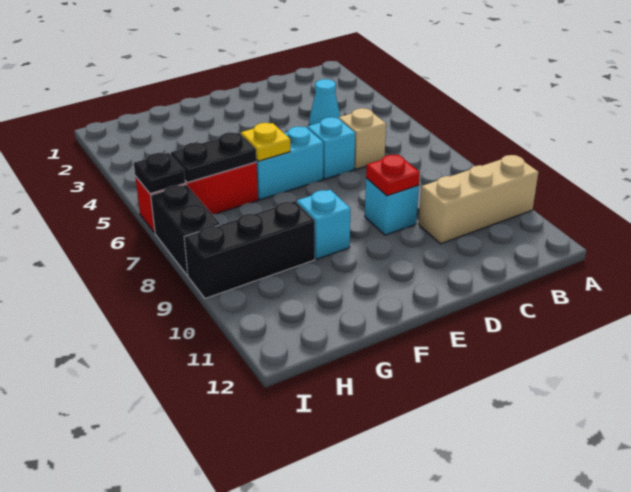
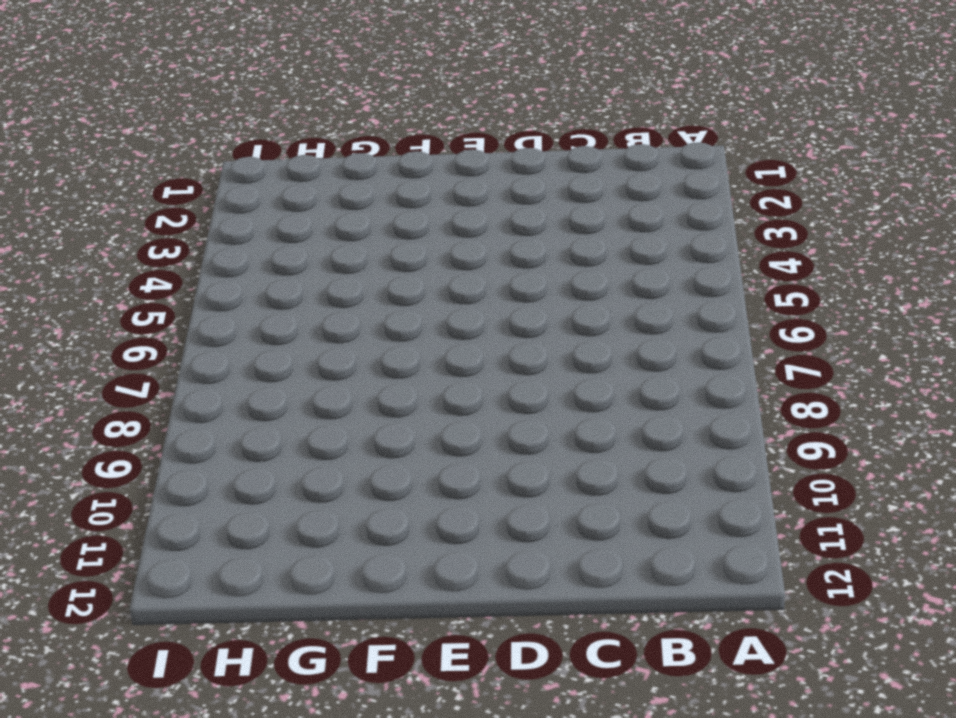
none -> tan brick A10:C10 level 1
none -> cyan cone C4 level 1
none -> tan brick C6 level 1

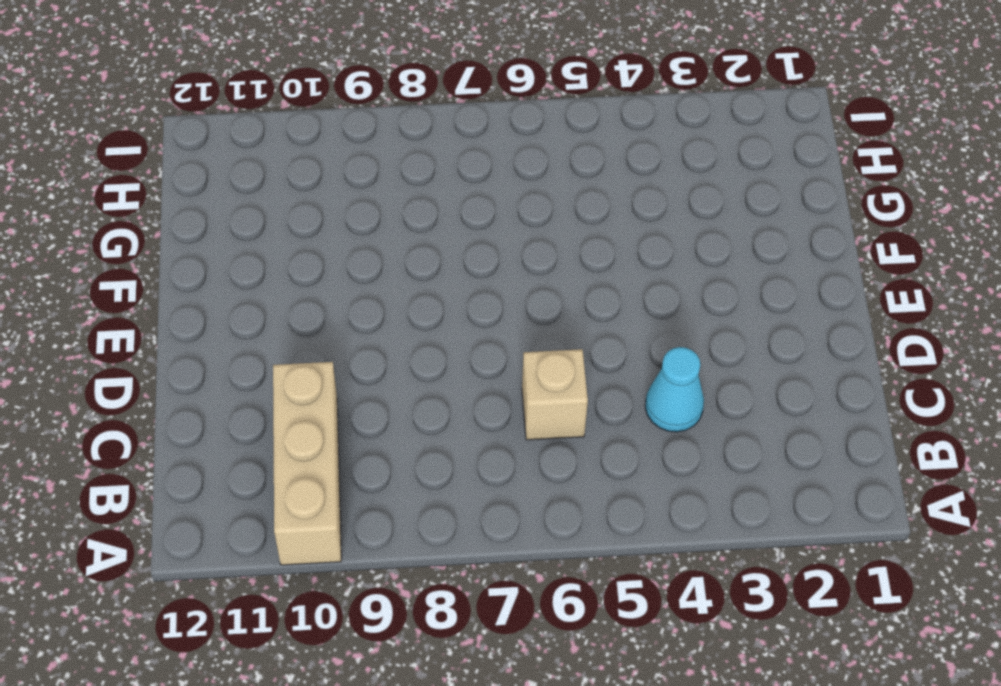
none -> cyan brick D6 level 1
none -> cyan brick D9 level 1
none -> cyan brick E6:F6 level 1

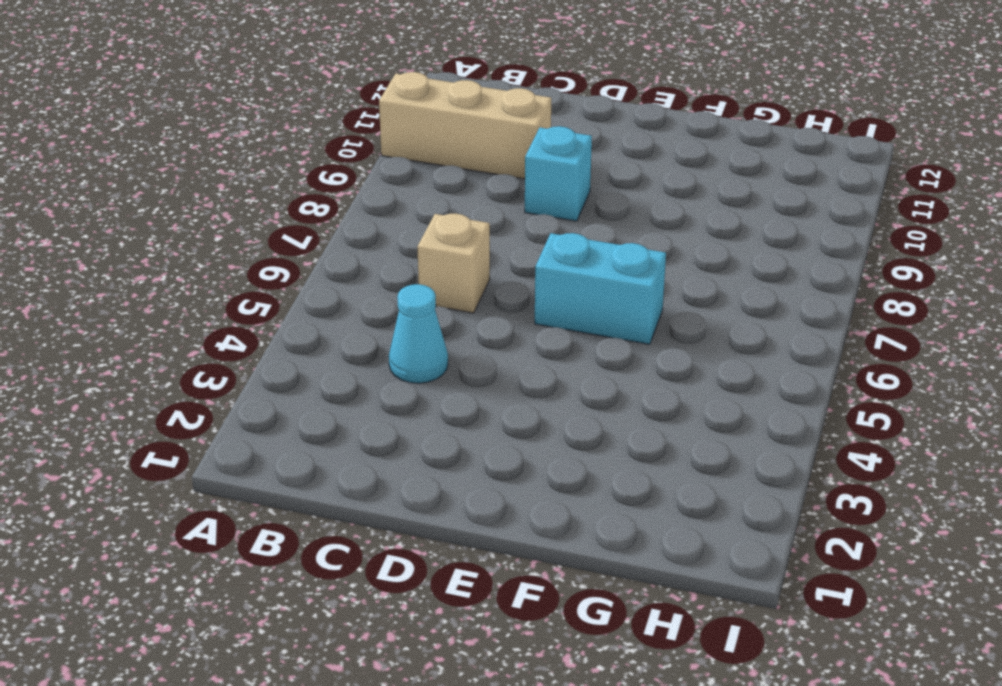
none -> cyan brick D6 level 1
none -> cyan brick F9 level 1
none -> red brick G6:I6 level 1

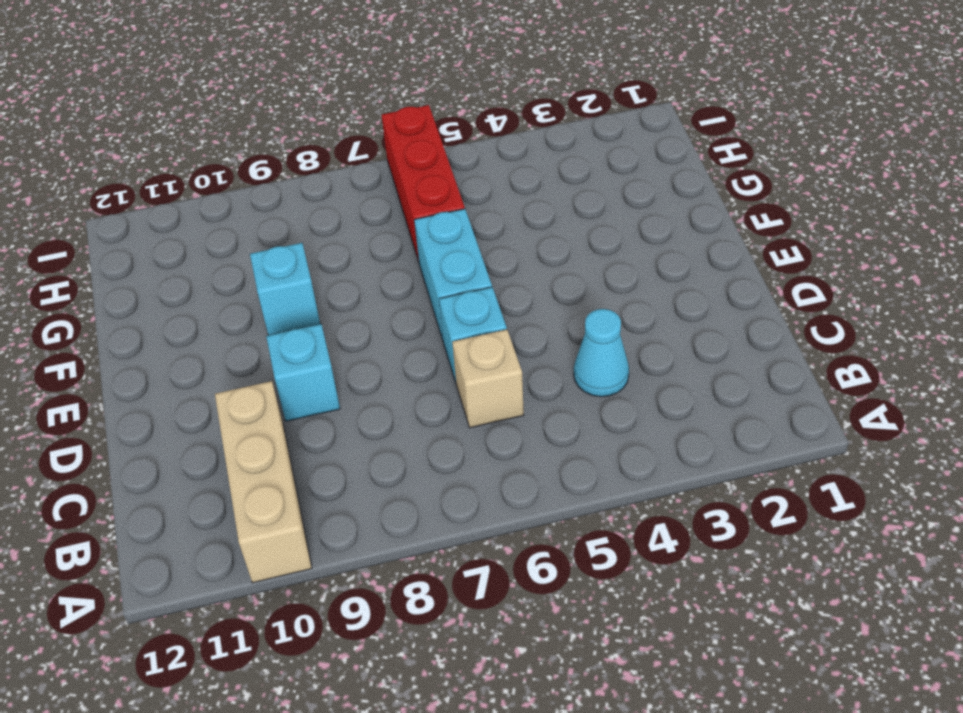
none -> black brick G9:I9 level 1
none -> black brick I7:I8 level 1
none -> red plate D9 level 2

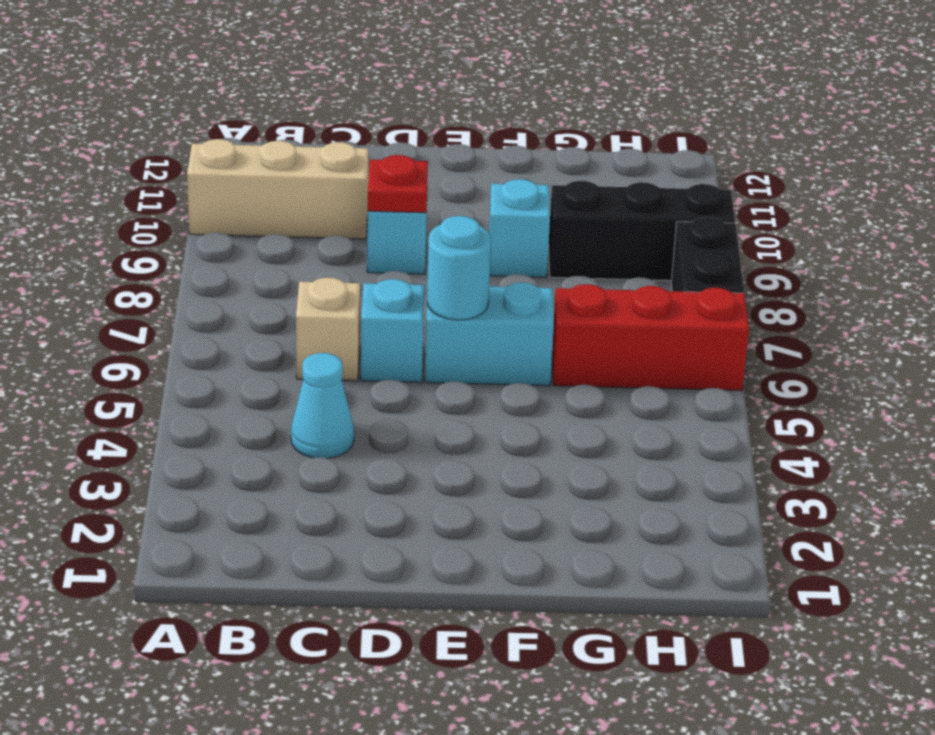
cyan round brick E6 level 2 -> none
none -> yellow plate F6 level 2
none -> black plate G6:H6 level 2
none -> black plate I6 level 2

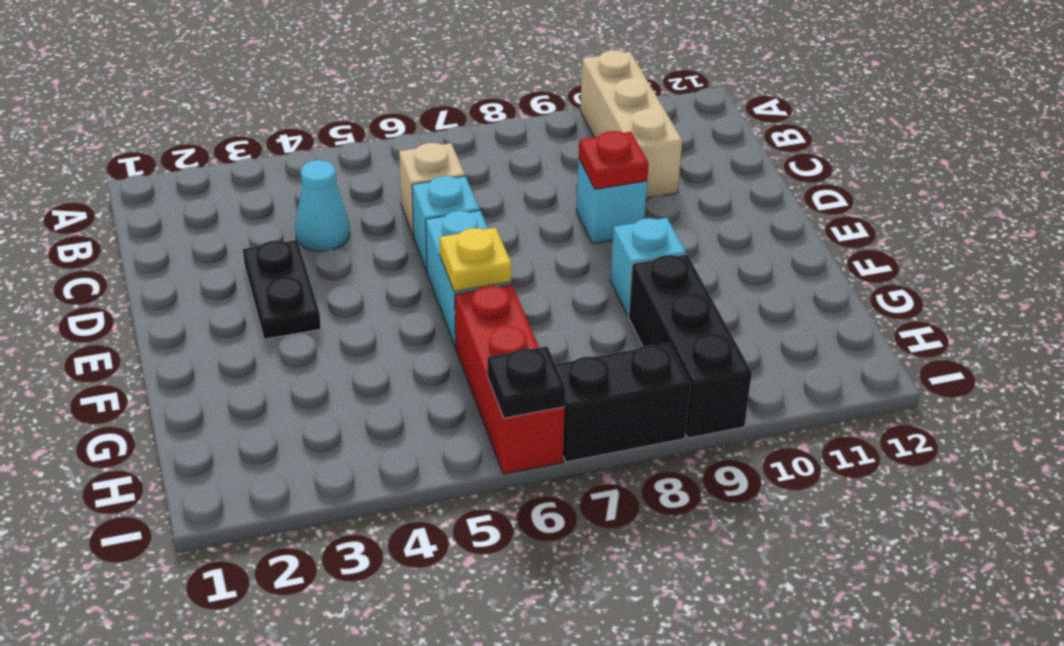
black plate D3:E3 level 1 -> black plate G6:H6 level 2

